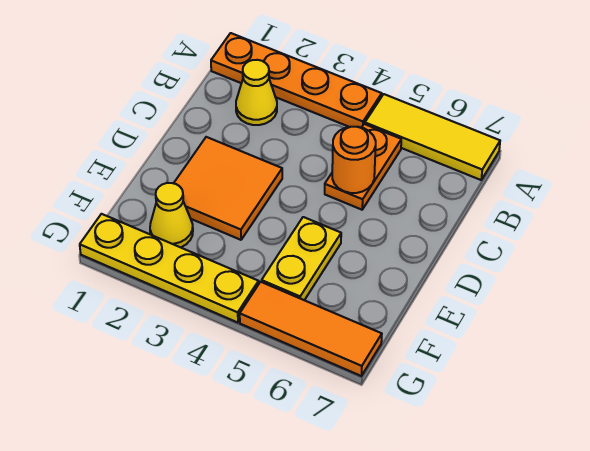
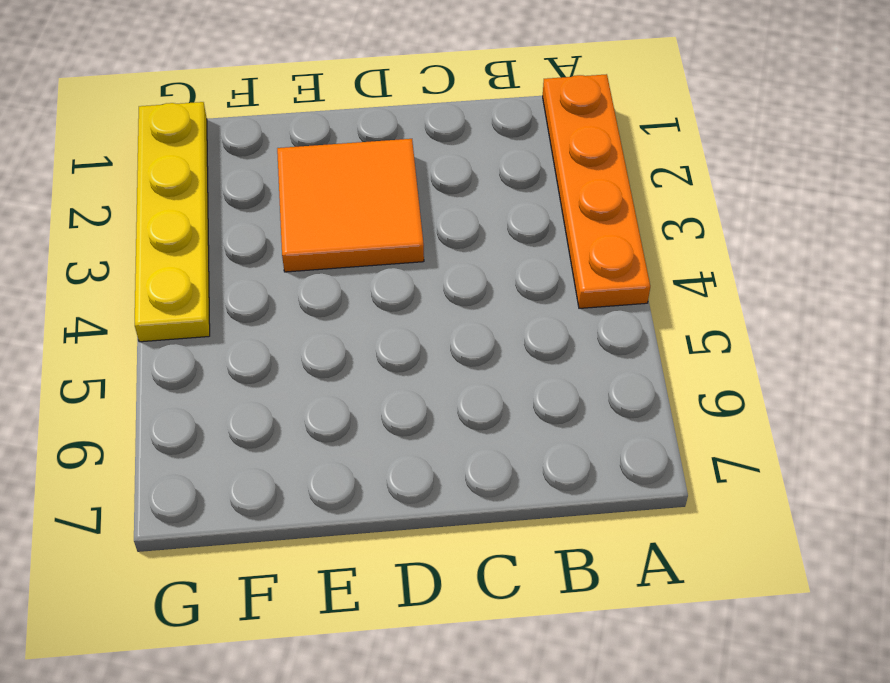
none -> yellow tile A5:A7 level 1
none -> yellow cone B2 level 1

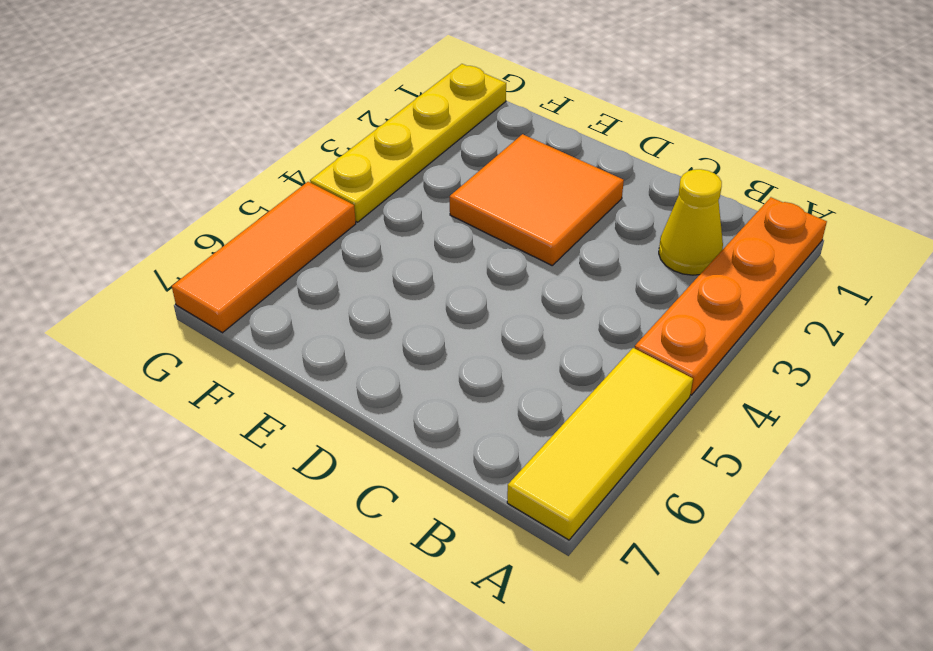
none -> orange plate B5:C5 level 1
none -> yellow plate E5:F5 level 1

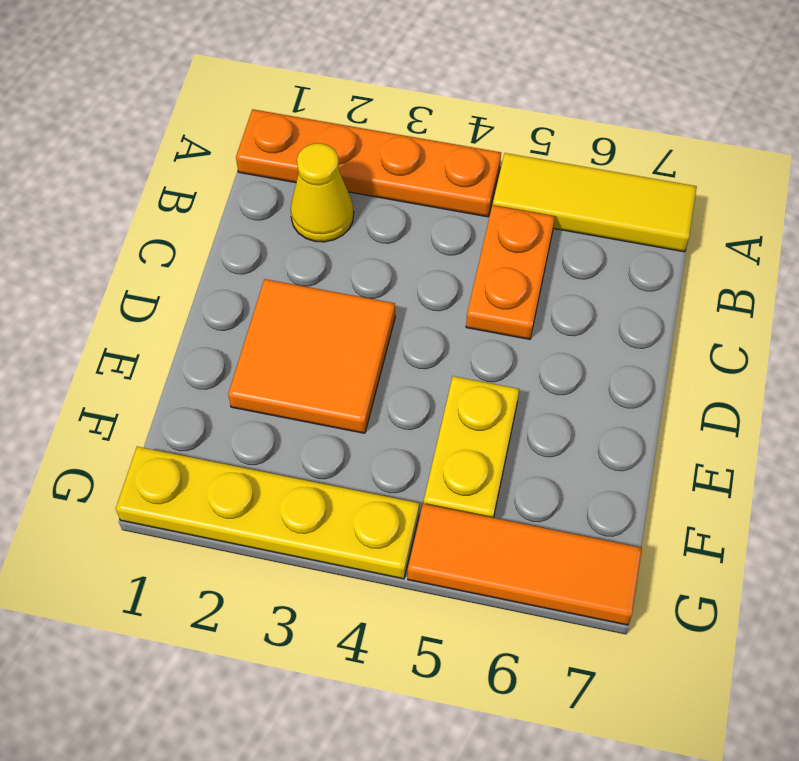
none -> yellow cone F2 level 1
none -> orange round brick C5 level 2

